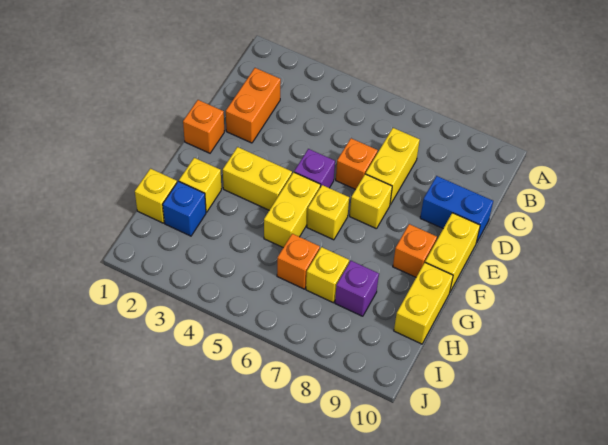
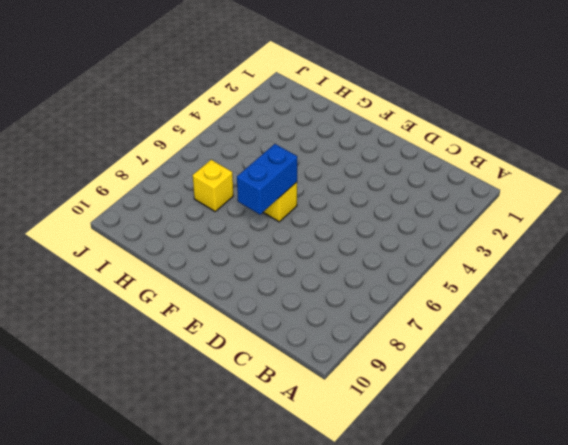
blue brick F6:F7 level 2 -> blue brick D9:D10 level 1
none -> orange brick C2:D2 level 1
none -> yellow brick C7:D7 level 1
none -> orange brick D6 level 1

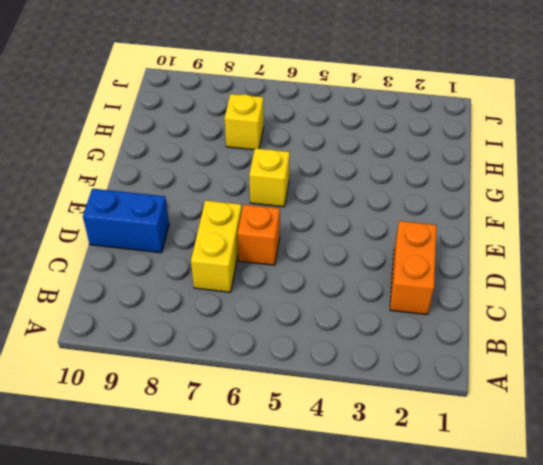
none -> orange brick E1 level 1
none -> purple brick E5 level 1
none -> yellow brick E7 level 1

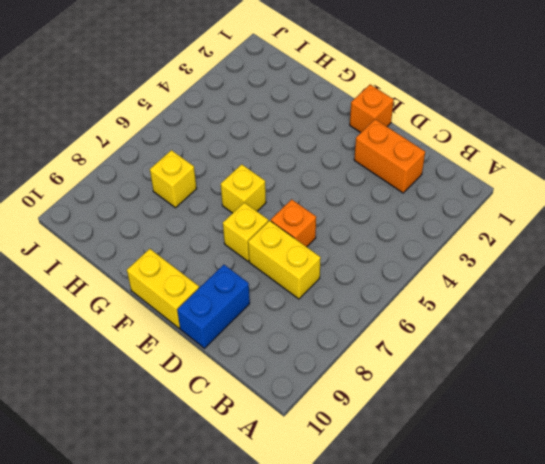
none -> purple brick E5 level 1
none -> yellow brick F3:F4 level 1
none -> yellow brick F5:G5 level 1

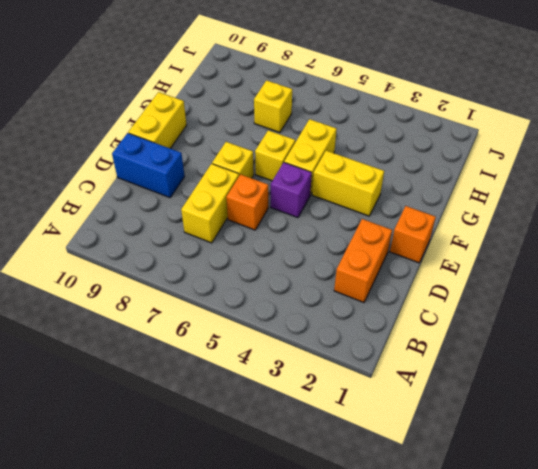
none -> orange brick F9 level 1
none -> yellow brick G2 level 1
none -> yellow brick G10:H10 level 1

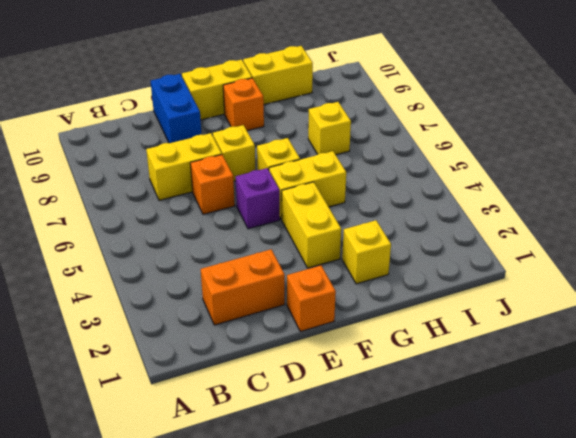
none -> yellow brick H1 level 1
none -> blue brick H2 level 1
none -> orange brick H6 level 1

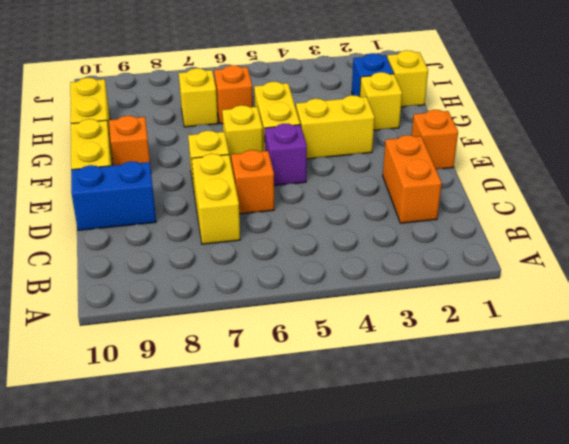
none -> purple brick H8 level 1

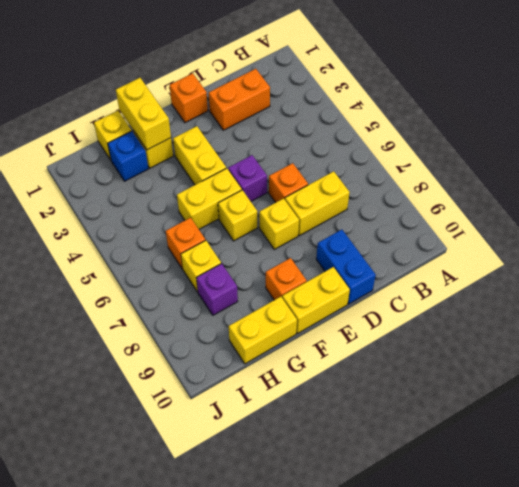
yellow brick G1:G2 level 2 -> none

